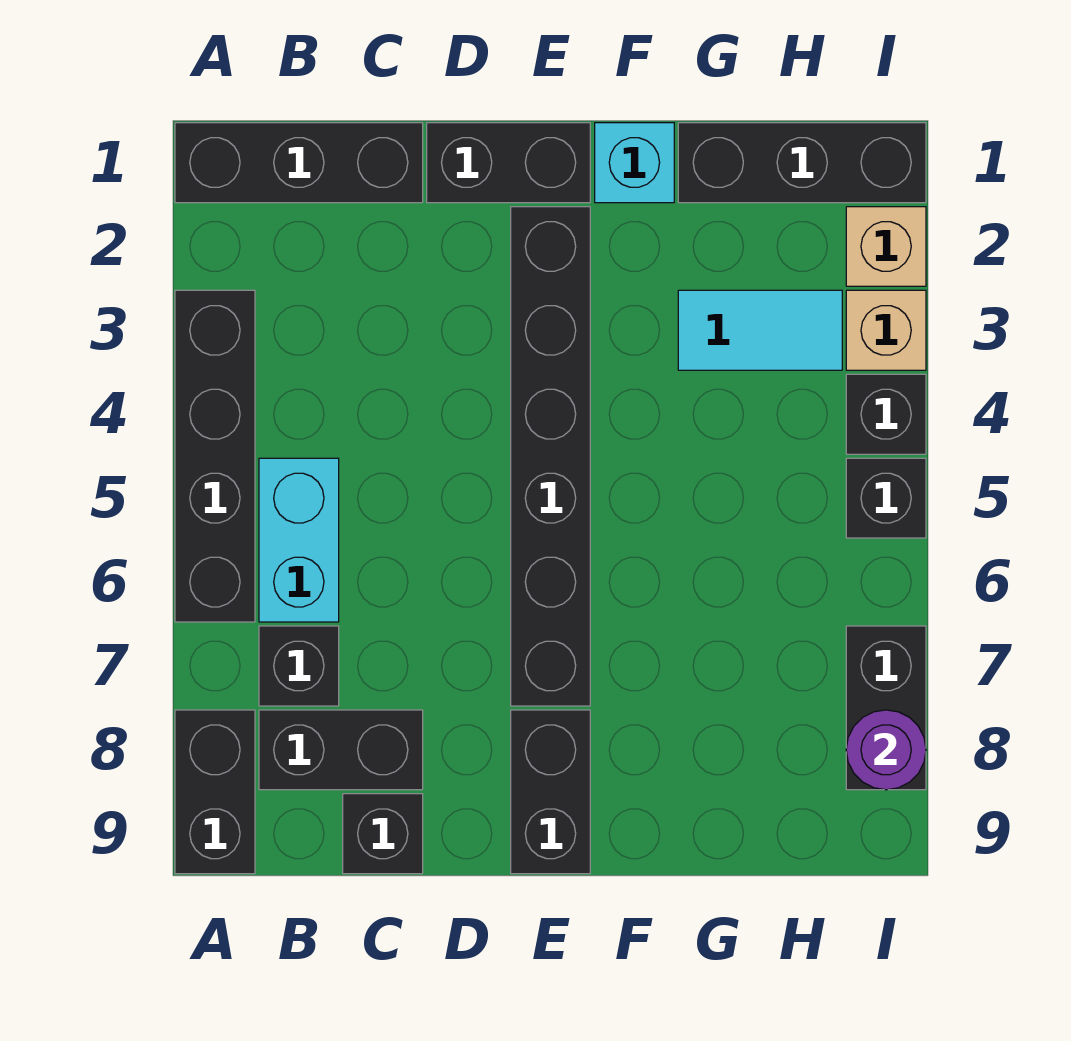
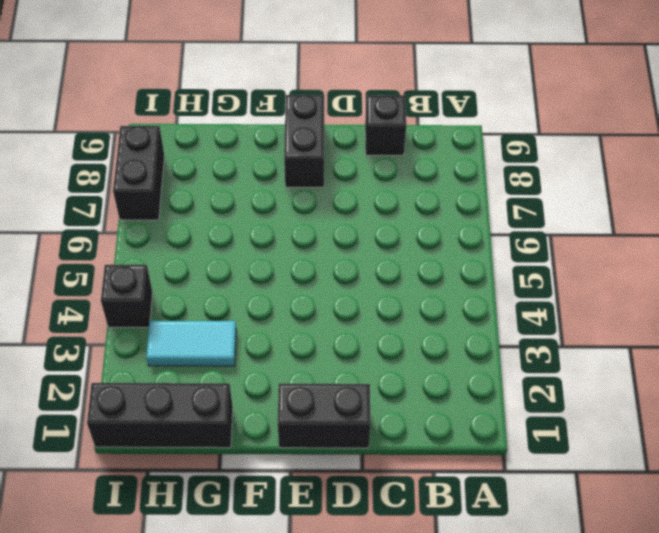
none -> black brick A1:C1 level 1
none -> black brick A3:A6 level 1
none -> black brick A8:A9 level 1

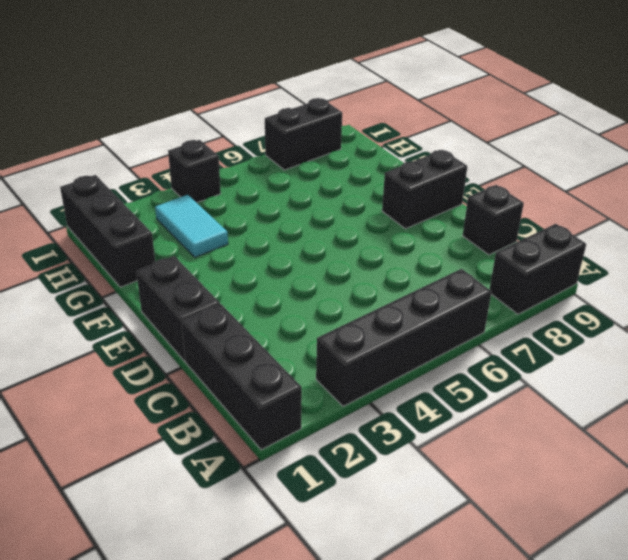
none -> cyan brick B5:B6 level 1
none -> black brick B7 level 1
none -> black brick B8:C8 level 1

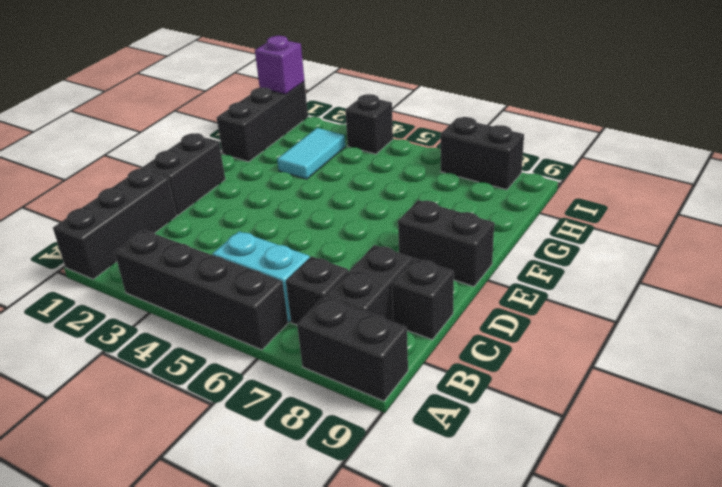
purple brick I1 level 2 -> none
none -> black brick E2:E7 level 1
none -> cyan brick F1 level 1
none -> tan brick I2 level 1

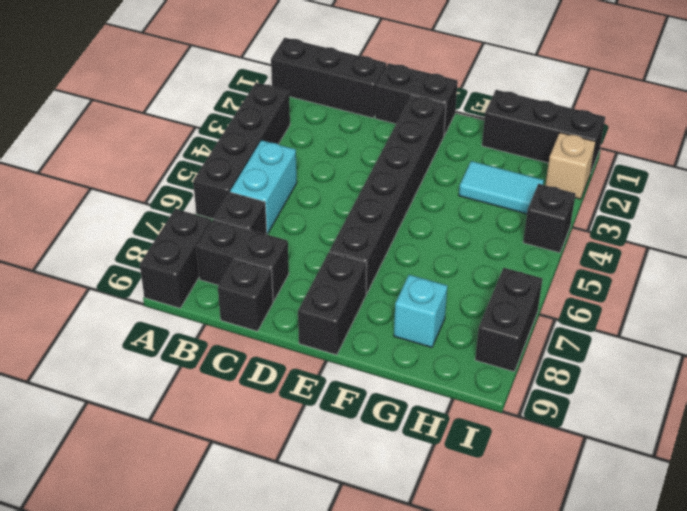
cyan brick G8 level 1 -> cyan brick F1 level 1
none -> tan brick I3 level 1
none -> black brick I5 level 1
none -> purple round brick I8 level 2

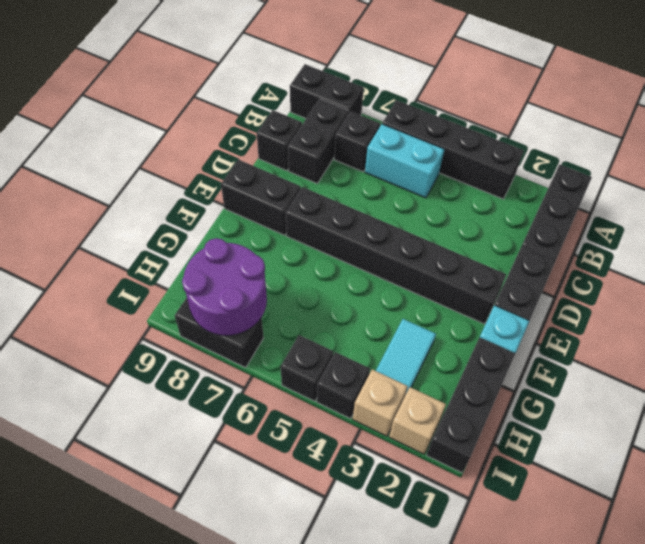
purple round brick H7:I8 level 2 -> purple round brick I8 level 2

